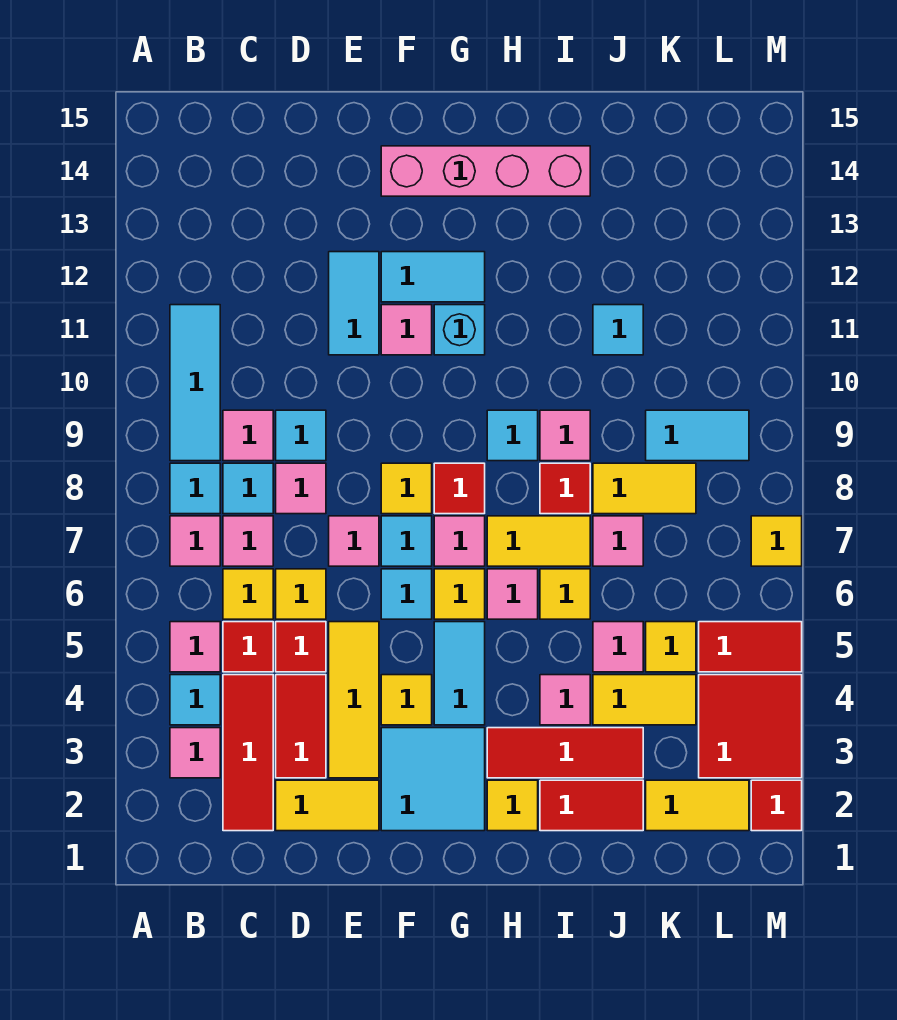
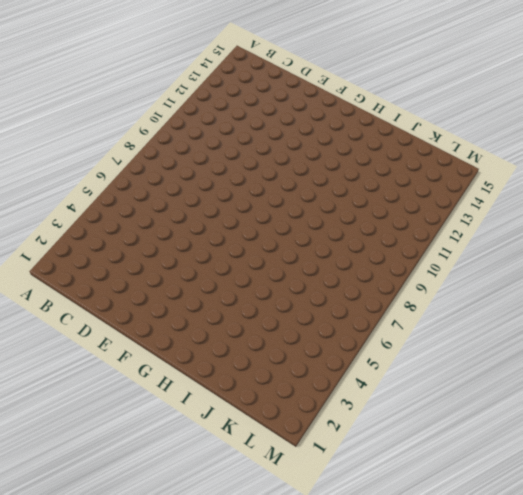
none -> pink tile B3 level 1
none -> cyan tile B4 level 1
none -> pink tile B5 level 1
none -> pink tile B7 level 1

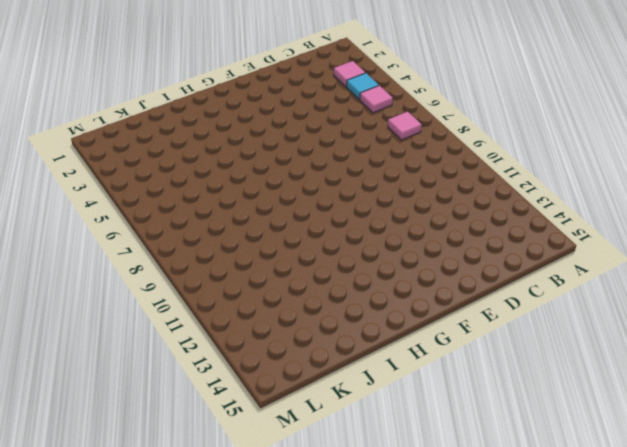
none -> cyan tile B8 level 1
none -> cyan tile B9:B11 level 1
none -> red tile C2:C4 level 1
none -> red tile C5 level 1

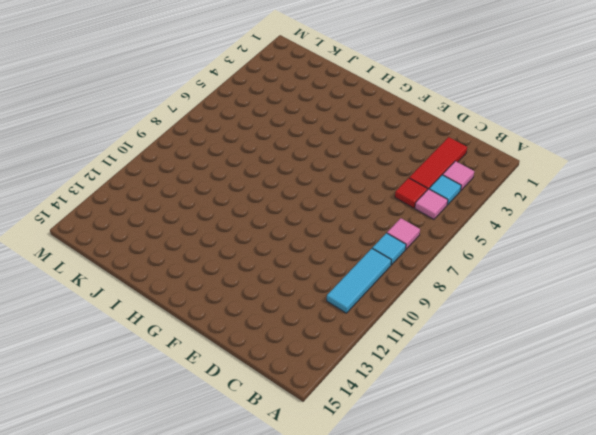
none -> yellow tile C6 level 1
none -> pink tile C7 level 1
none -> cyan tile C8 level 1
none -> pink tile C9 level 1

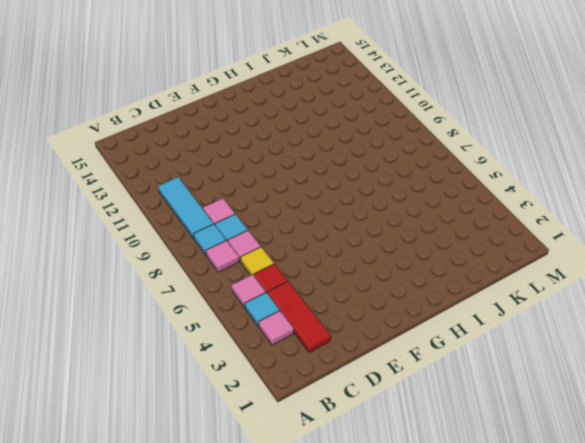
none -> yellow tile D2:E2 level 1
none -> red tile D3:D4 level 1
none -> red tile D5 level 1
none -> yellow tile D6 level 1

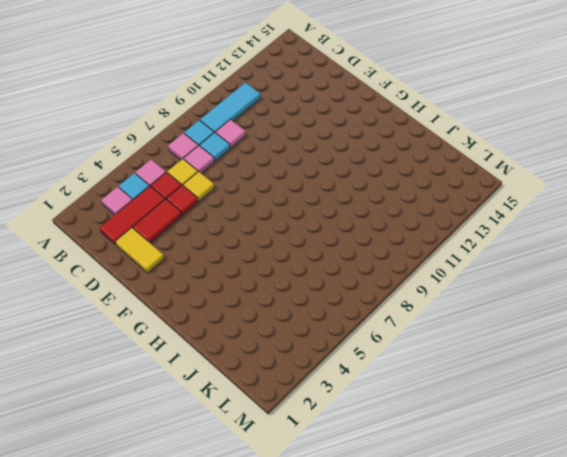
none -> pink tile D8 level 1
none -> cyan tile D9 level 1
none -> yellow tile E3:E5 level 1
none -> pink tile E7 level 1

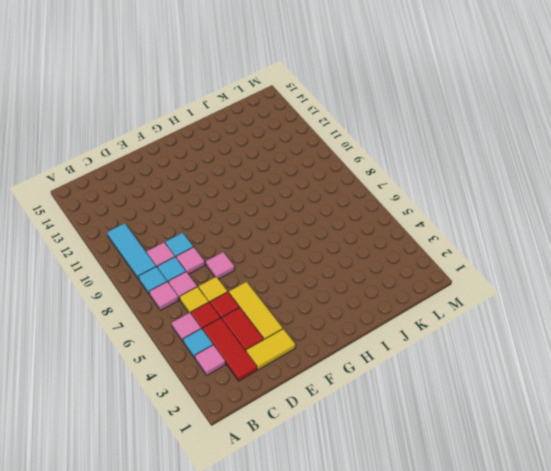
none -> cyan tile E11:E12 level 1
none -> cyan tile F2:G3 level 1
none -> yellow tile F4 level 1
none -> cyan tile F6 level 1

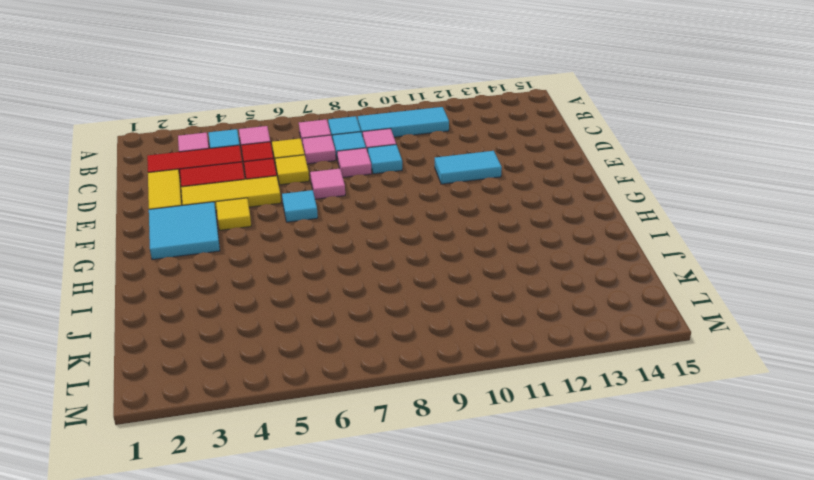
none -> cyan tile F7 level 1
none -> yellow tile F8 level 1
none -> pink tile F11 level 1
none -> cyan tile F12:G12 level 1

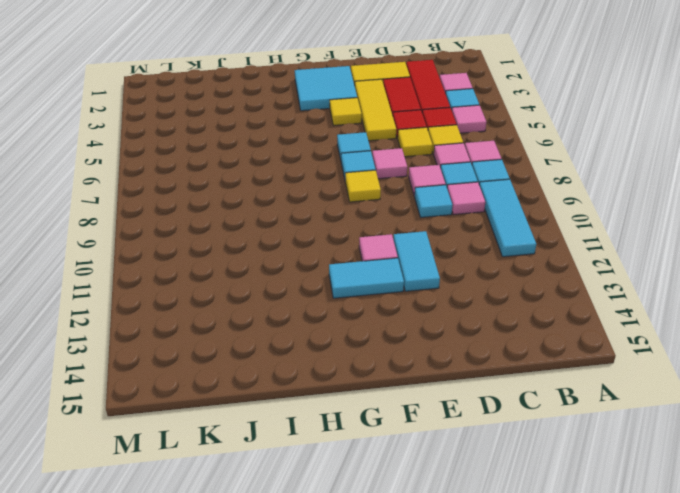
none -> pink brick F14:I14 level 1
none -> cyan tile G4:G5 level 1
none -> yellow tile G6 level 1
none -> pink tile G7 level 1

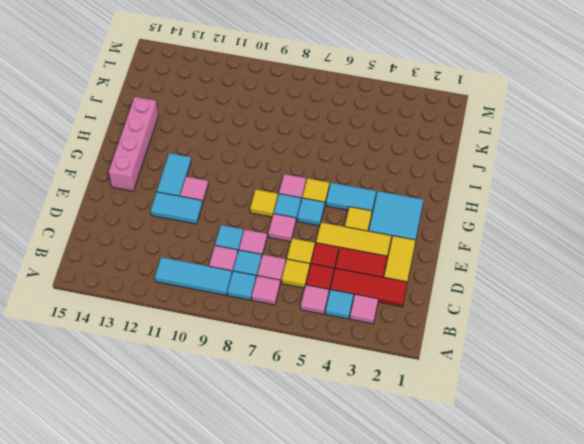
none -> red tile G8 level 1
none -> cyan brick G11 level 1
none -> yellow tile H2 level 1
none -> red tile H3:J3 level 1

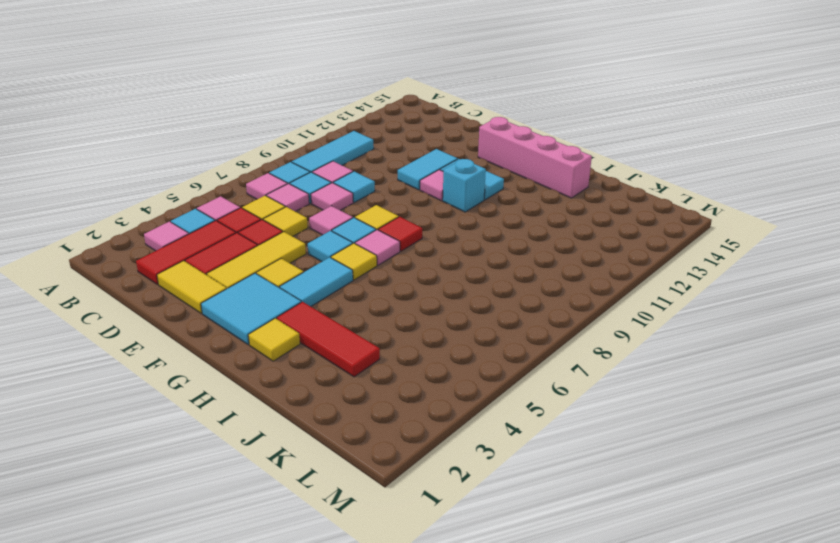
none -> pink tile H6 level 1
none -> yellow tile H7:I7 level 1
none -> cyan tile H9 level 1
none -> red tile I2:J2 level 1

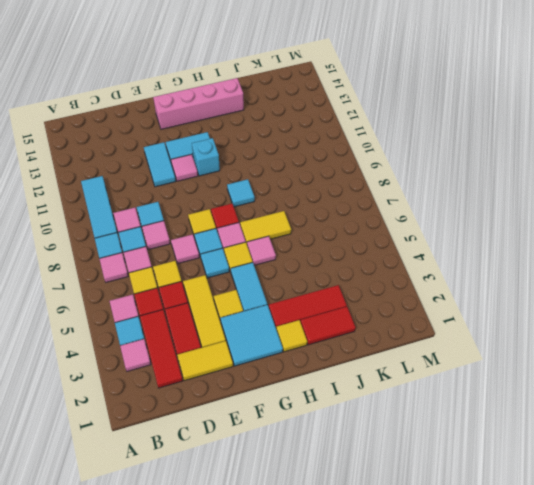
none -> pink tile I4 level 1
none -> yellow tile I6 level 1
none -> red tile I8 level 1
none -> pink tile I9 level 1

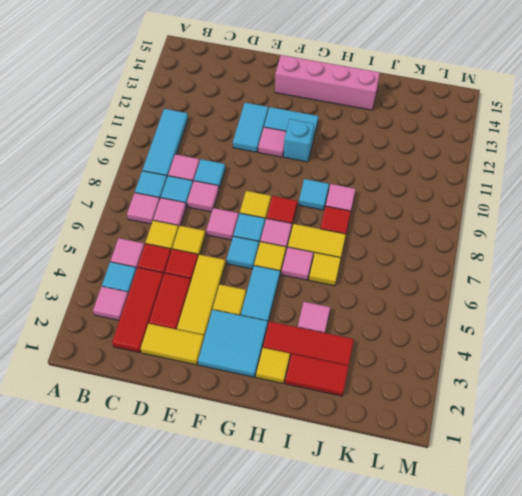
none -> yellow tile J4:K4 level 1
none -> pink tile J5 level 1
none -> pink tile J7 level 1
none -> yellow tile J8:K8 level 1

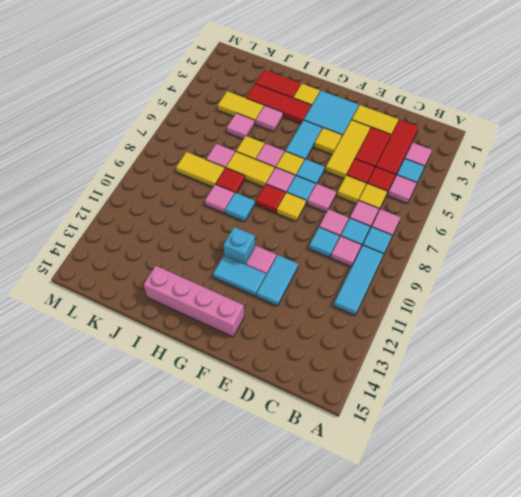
none -> cyan tile J11 level 1
none -> yellow tile K2:L2 level 1
none -> yellow tile K5 level 1
none -> cyan tile K9:L9 level 1

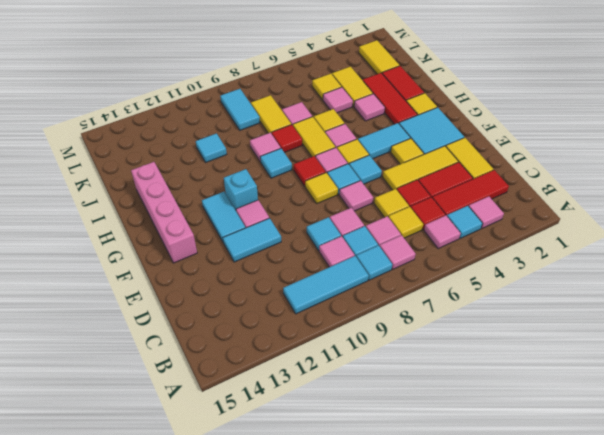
none -> red tile L3:M4 level 1
none -> red tile L5:M5 level 1
none -> red tile M2 level 1
none -> yellow tile M7 level 1

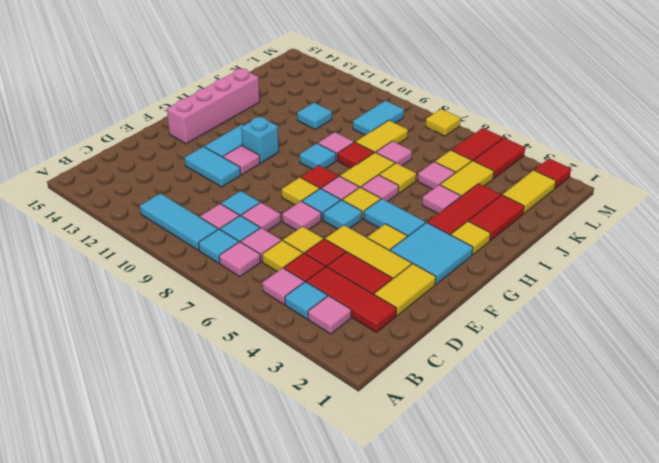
red tile L4:M4 level 1 -> red tile L3:M4 level 1

